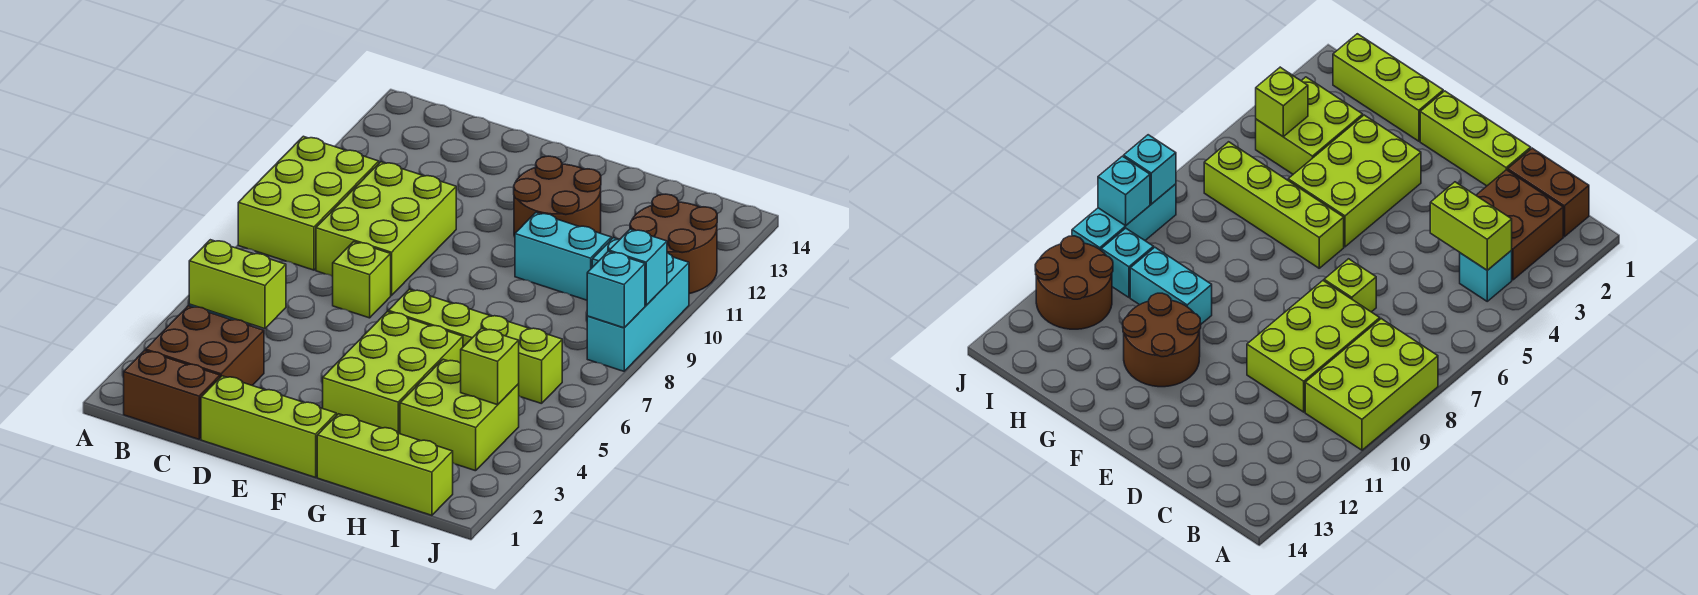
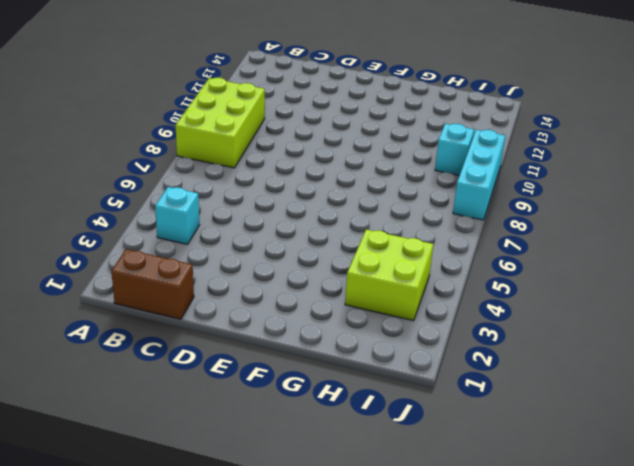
none -> brown brick B2:C3 level 1
none -> lime brick C8:D10 level 1
none -> lime brick D1:F1 level 1

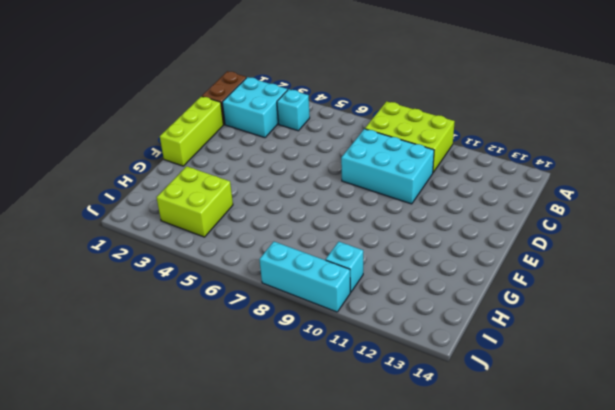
cyan brick B2:C3 level 1 -> brown brick B2:C3 level 1
cyan brick C8:D10 level 1 -> lime brick C8:D10 level 1
none -> lime brick D7 level 1
none -> lime brick F3:G5 level 1
none -> lime brick F6:I6 level 1

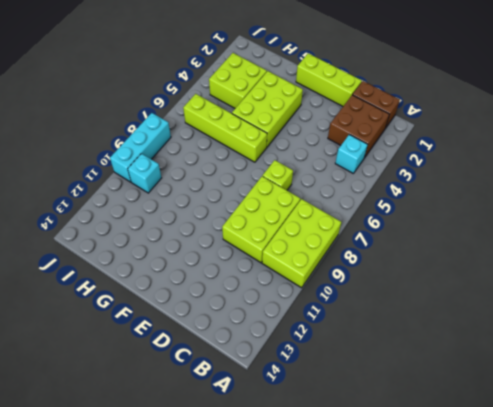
none -> brown round brick F11:G12 level 1
none -> lime brick G1:I1 level 1
none -> cyan brick G10:H10 level 1

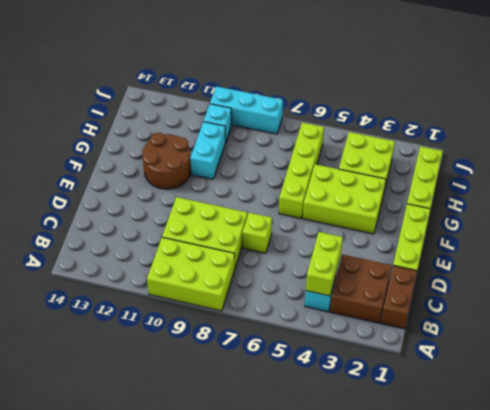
none -> brown round brick I11:J12 level 1
none -> lime brick I4 level 2
none -> cyan brick J8 level 2

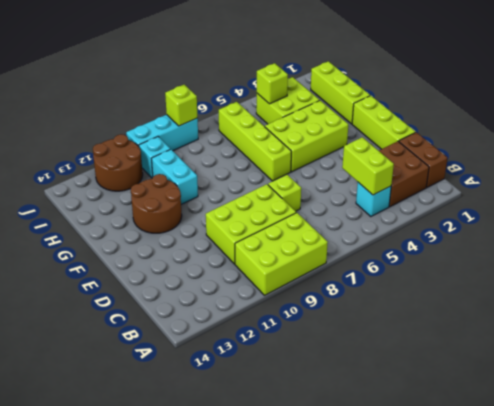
lime brick J8 level 2 -> cyan brick J8 level 2
none -> cyan brick J9 level 2

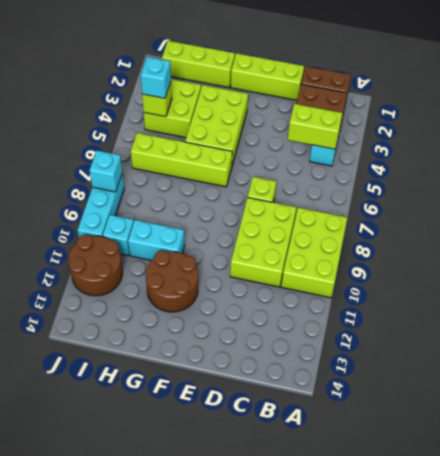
cyan brick I4 level 3 -> cyan brick J9 level 2

